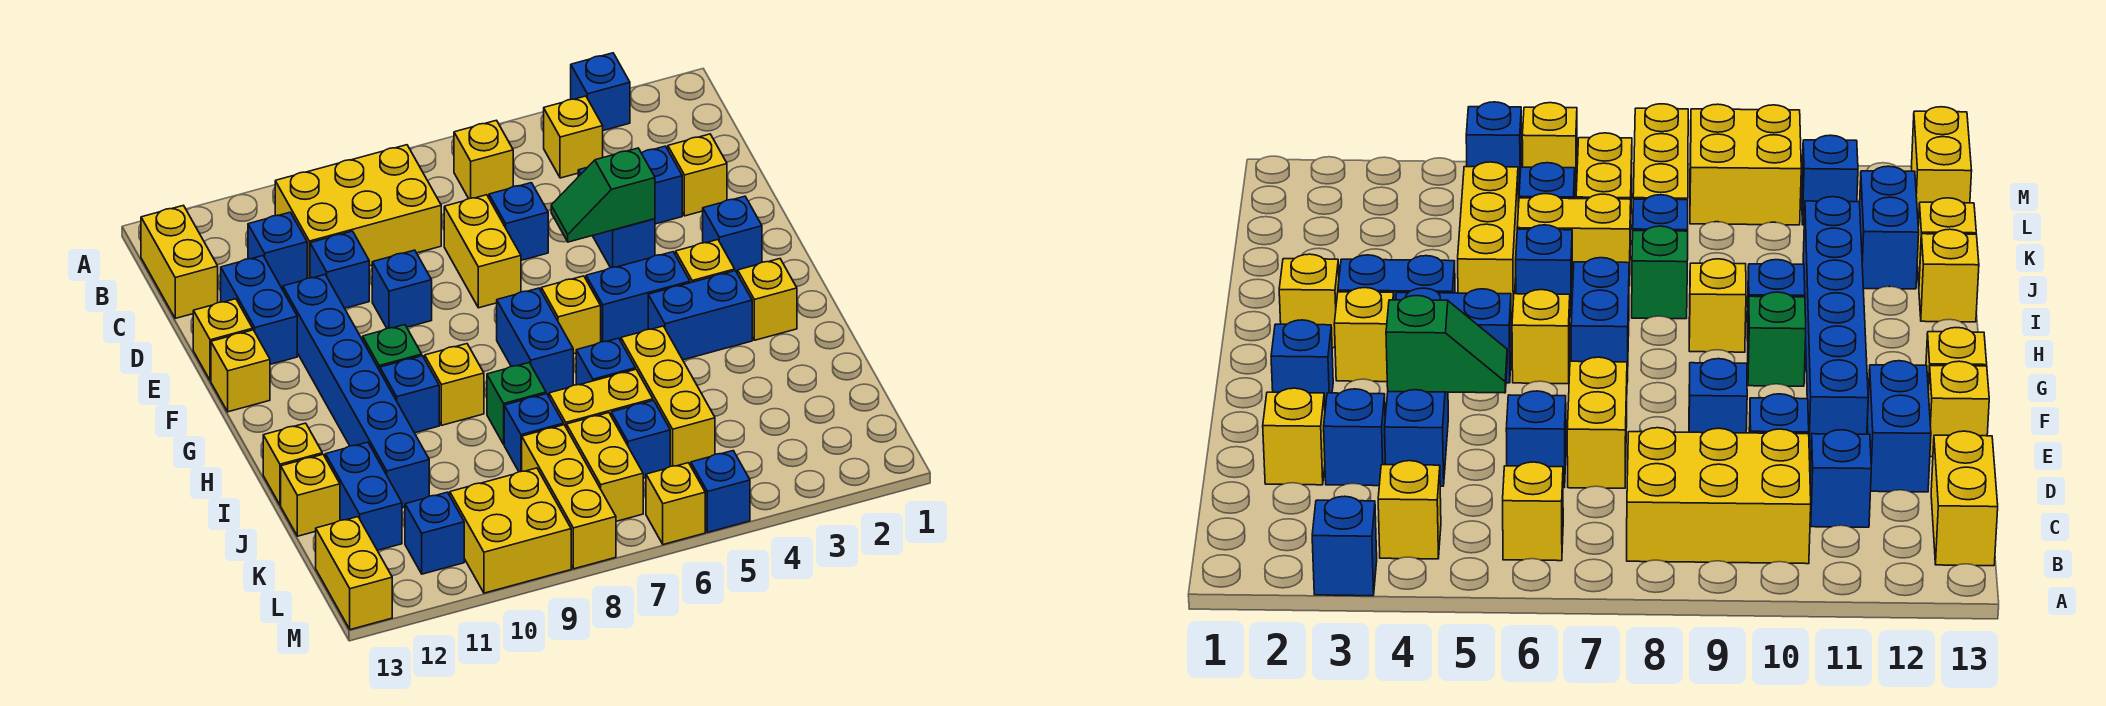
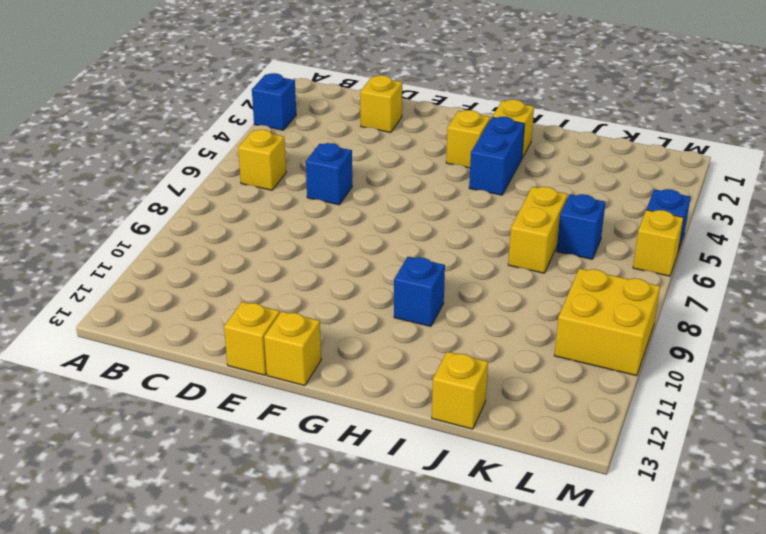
none -> yellow brick B4 level 1
none -> yellow brick B8:C10 level 1
none -> yellow brick B13:C13 level 1
none -> blue brick C11 level 1

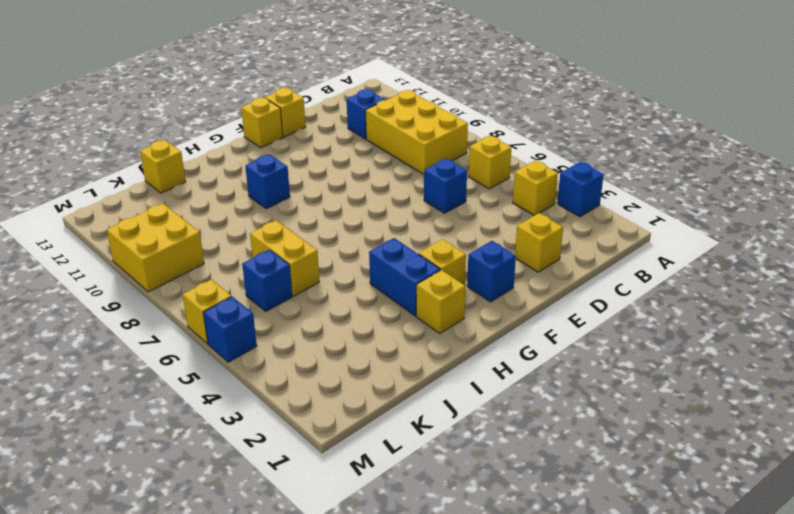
none -> yellow brick B13:C13 level 1
none -> blue brick D3 level 1
none -> blue brick D4:E4 level 1
none -> yellow brick D7:E7 level 1

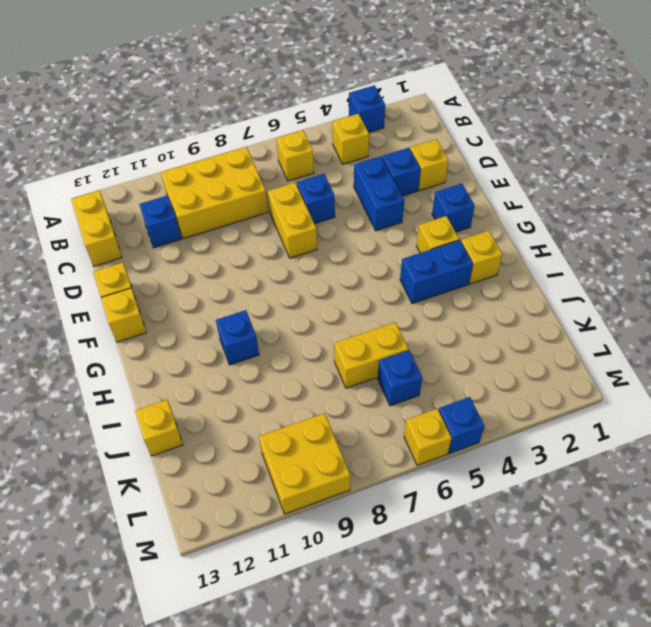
none -> blue brick D10 level 1
none -> blue brick D12:E12 level 1
none -> blue brick E9 level 1
none -> blue brick E11:J11 level 1

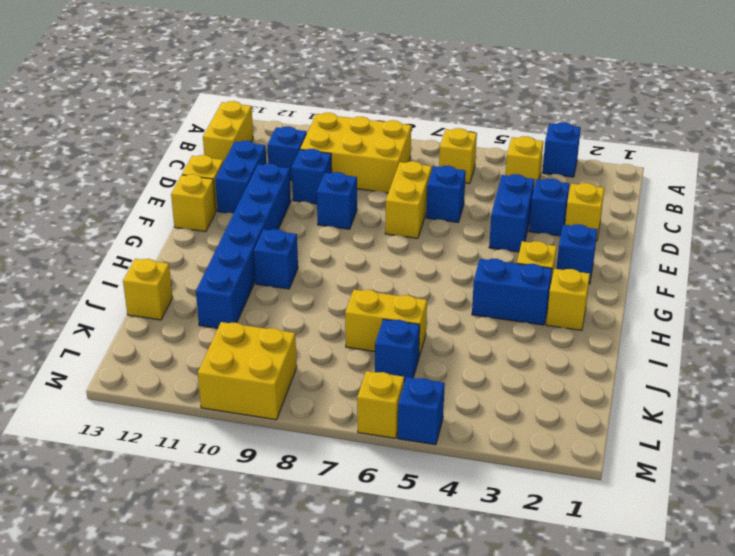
none -> blue brick G4:G5 level 1
none -> yellow brick G6 level 1
none -> blue brick G7:H7 level 1
none -> green brick G10 level 1

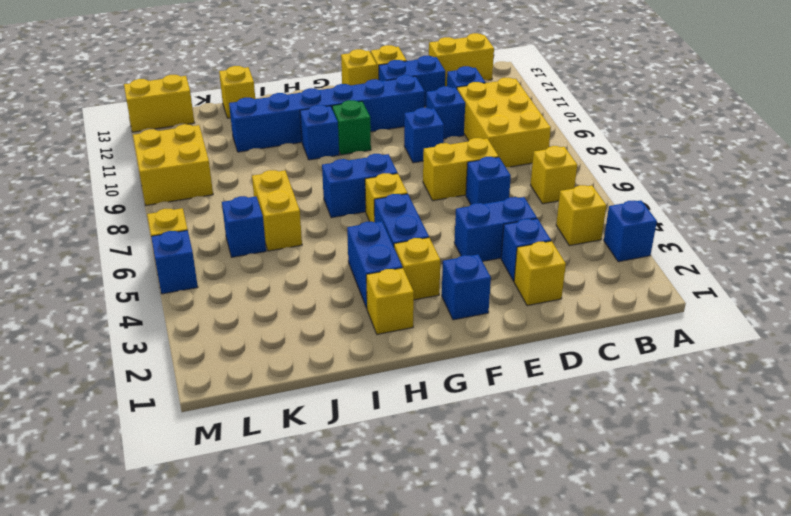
none -> yellow brick H9 level 1
none -> yellow brick I5:K5 level 1
none -> blue brick I6 level 1
none -> green brick I8 level 1

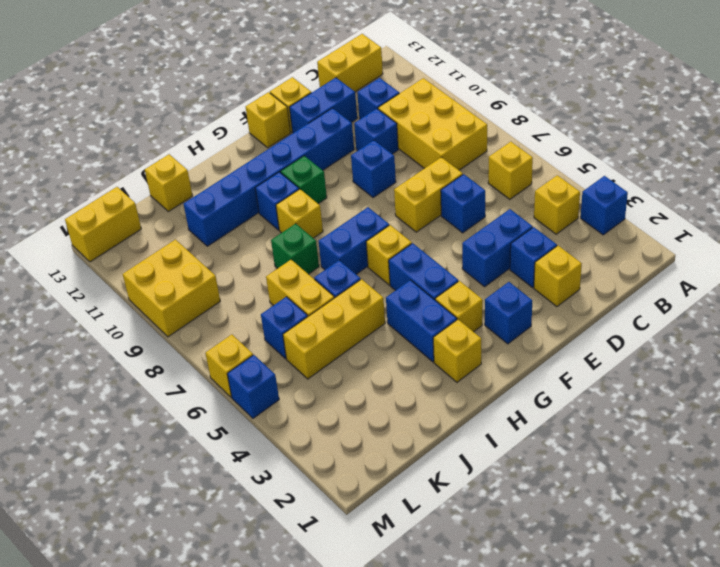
none -> yellow brick I13 level 1
none -> blue brick J8 level 1
none -> blue brick J12:K12 level 1
none -> yellow brick K7:L7 level 1

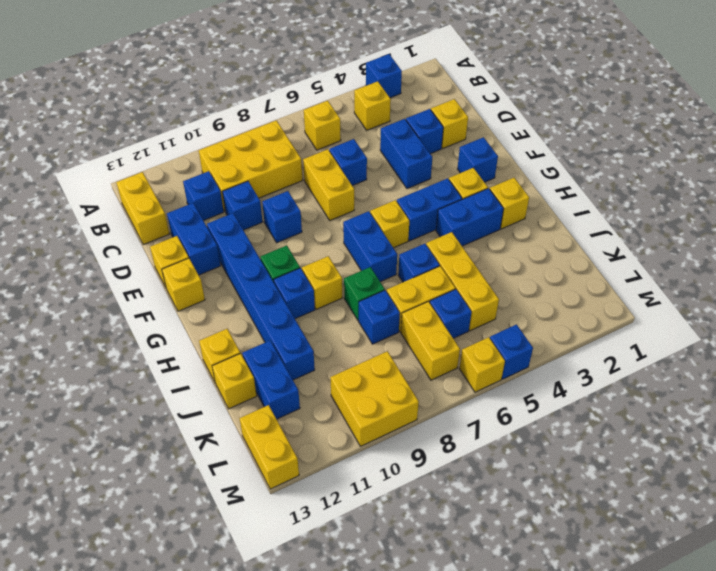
none -> yellow brick K8:M8 level 1
none -> blue brick L11 level 1
none -> green slope E4:E5 level 2 top 4

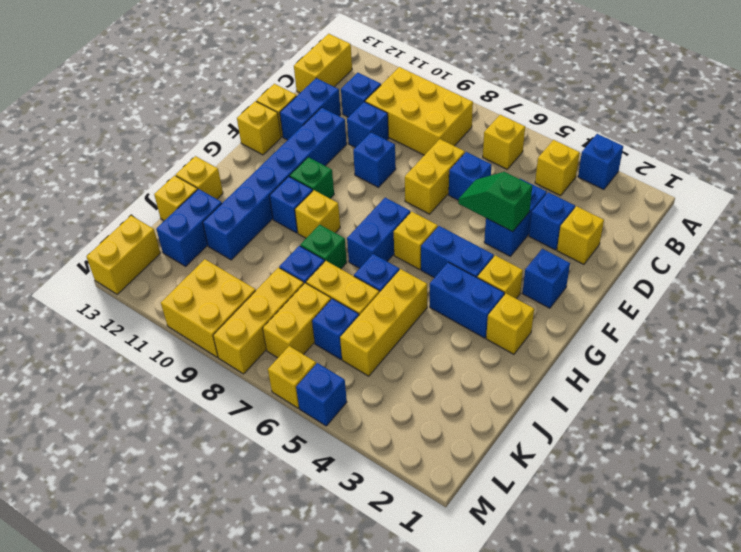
none -> blue brick L11 level 1

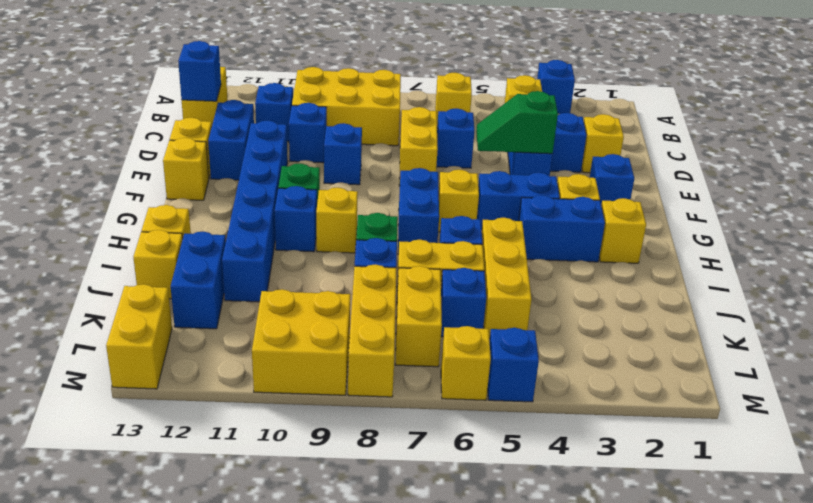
blue brick C13 level 2 -> blue brick L11 level 1

